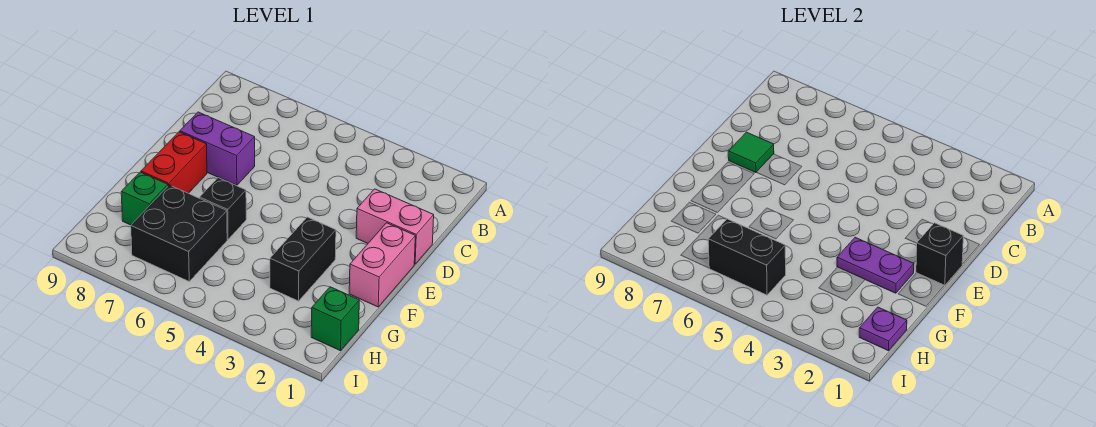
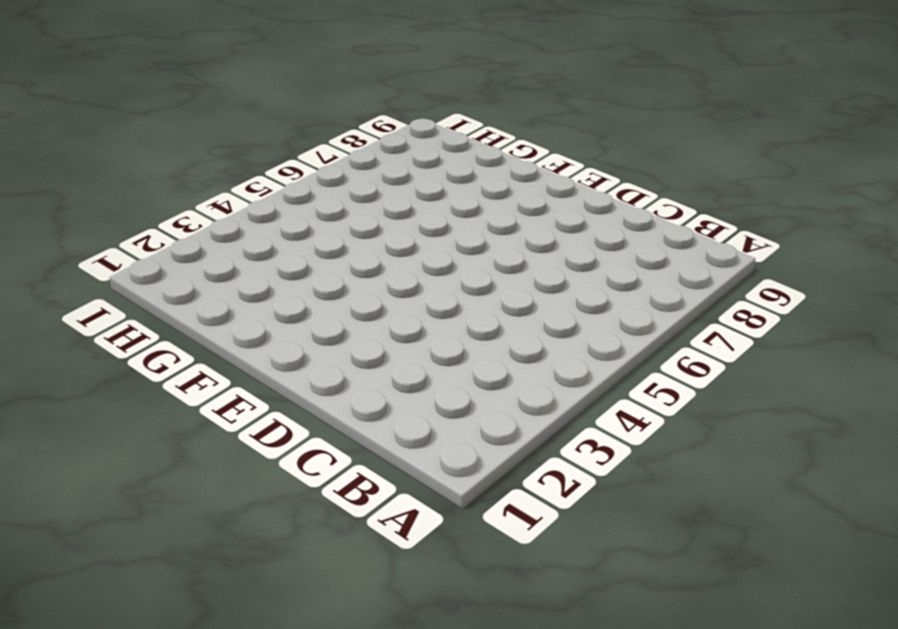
none -> pink brick D1:D2 level 1
none -> purple brick D7:D8 level 1
none -> pink brick E1:F1 level 1

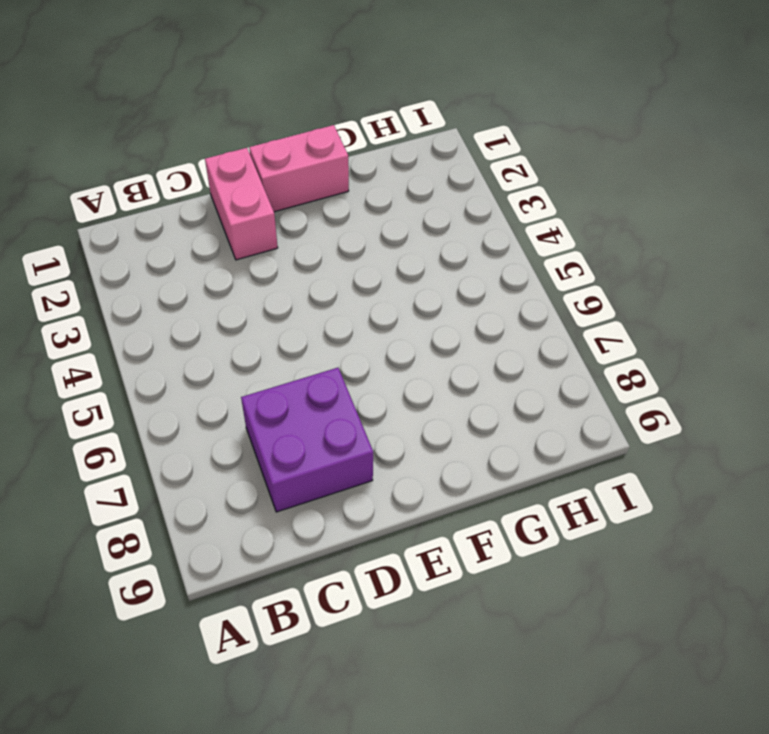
purple brick C7:D8 level 1 -> purple brick D7:D8 level 1
none -> red brick E8:F8 level 1
none -> black brick F3:G3 level 1
none -> black brick F6 level 1

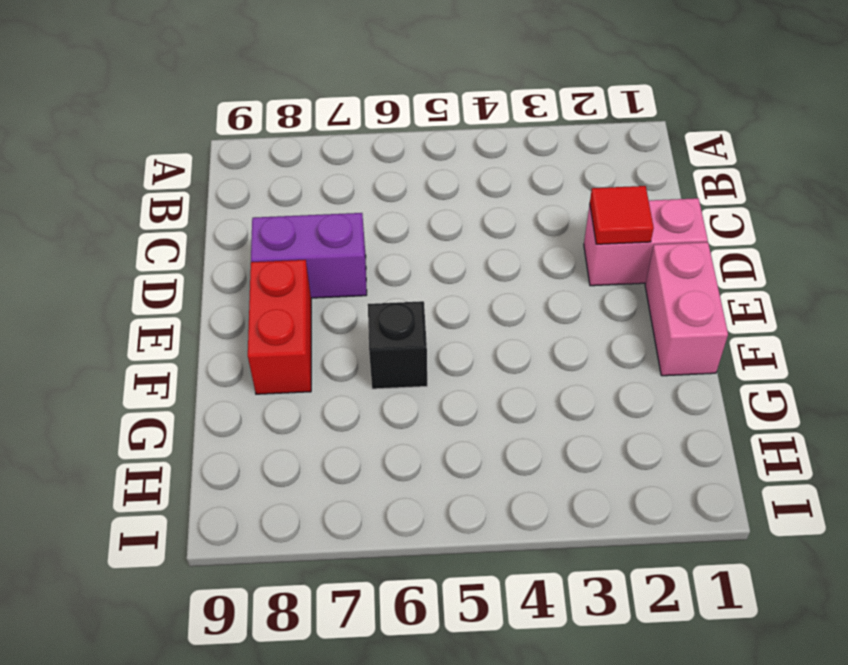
red tile D2 level 2 -> none
none -> black brick F3:G3 level 1
none -> black brick G6:H7 level 1
none -> green brick G8 level 1

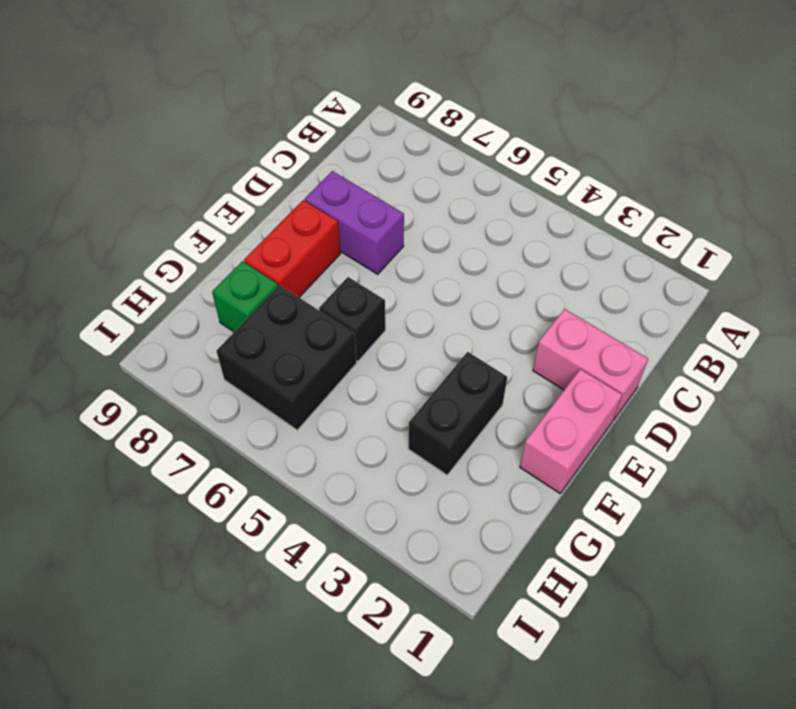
none -> green brick H1 level 1
none -> green tile D8 level 2
none -> black brick E1 level 2

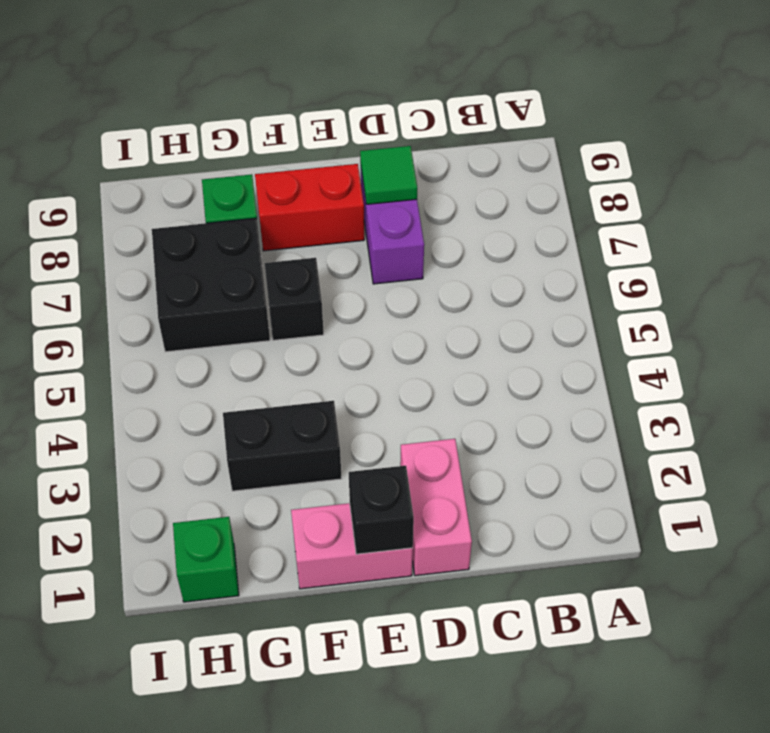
none -> purple plate F2:F3 level 2
none -> purple plate H1 level 2
none -> black brick H5:H6 level 2

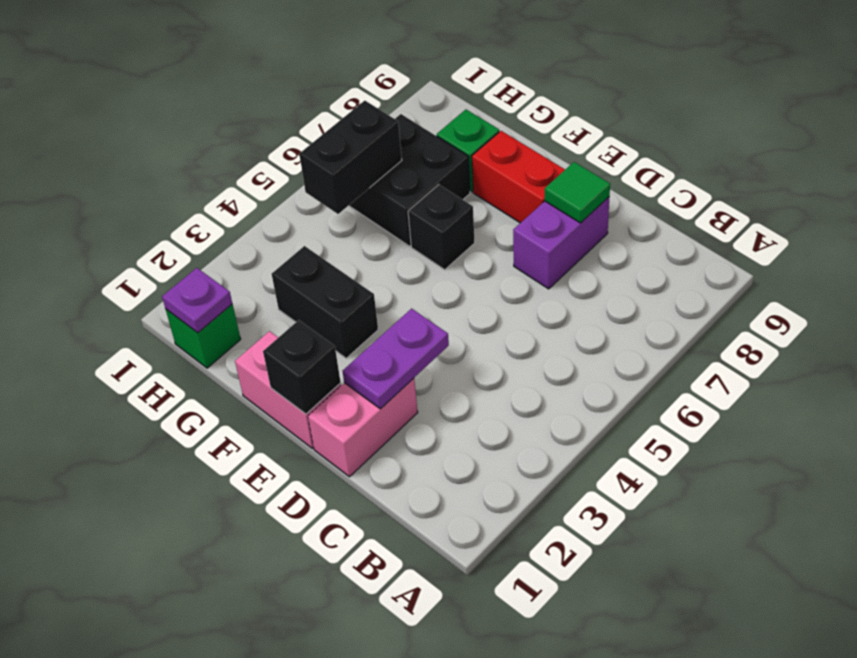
purple plate D2:D3 level 2 -> purple plate F2:F3 level 2

